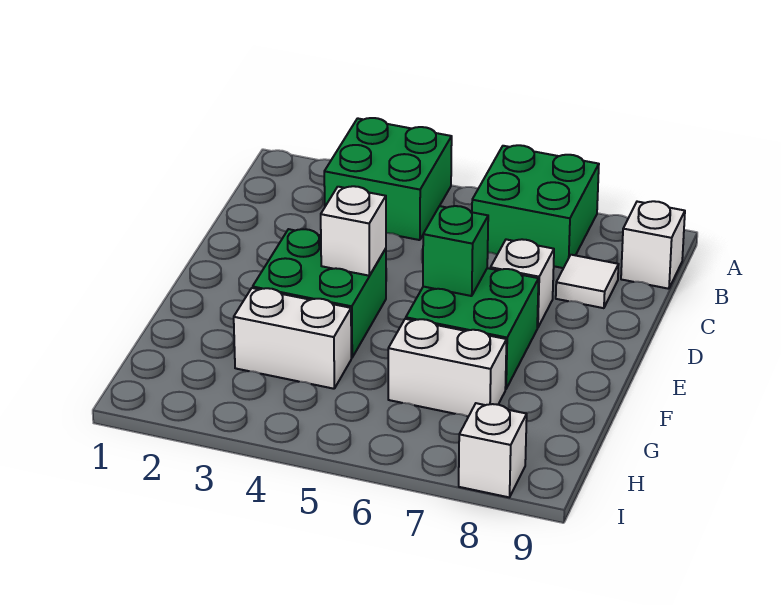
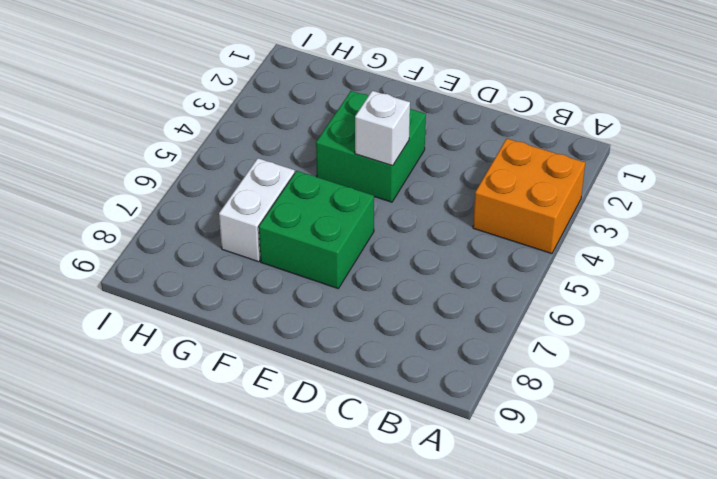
orange brick A3:B4 level 1 -> green brick A3:B4 level 1
none -> green brick A6:B7 level 1
none -> white brick B9 level 1
none -> white tile C8 level 1

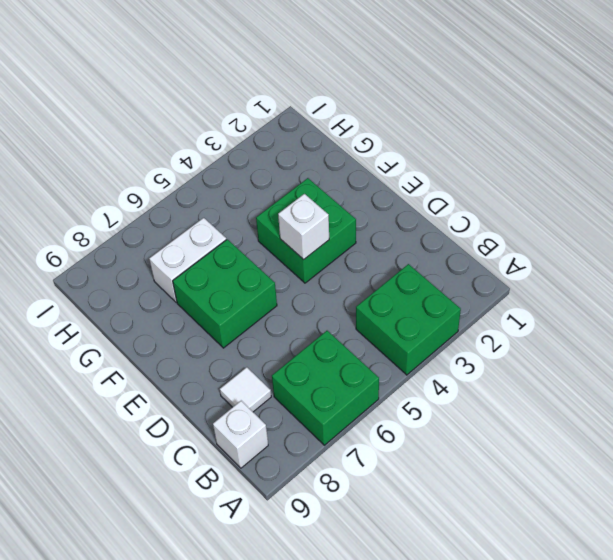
none -> white brick D7 level 1
none -> white brick G3:G4 level 1
none -> white brick I8 level 1

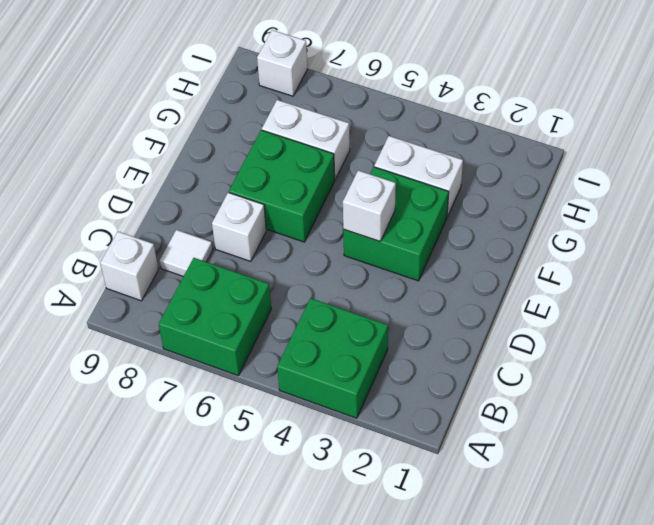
none -> green brick E6 level 2

